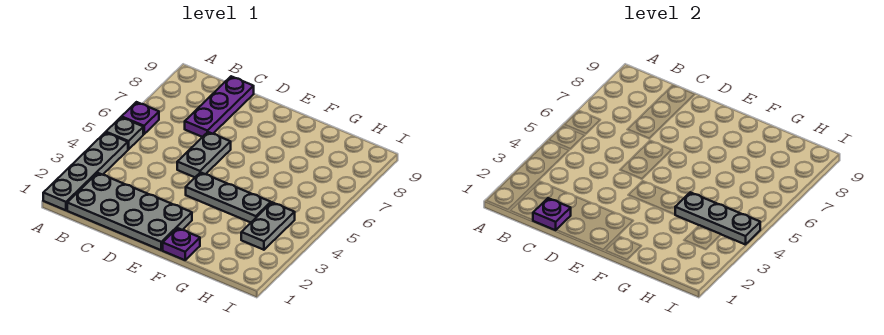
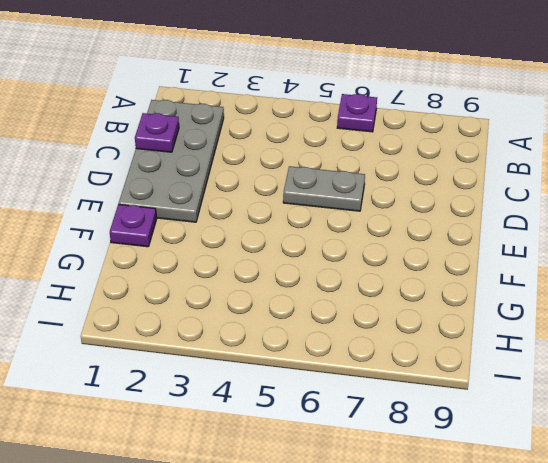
none -> grey plate A1:A4 level 1
none -> grey plate A5 level 1

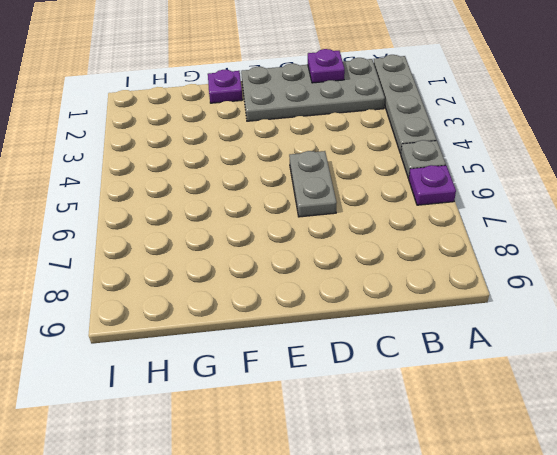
none -> purple plate C7:C9 level 1
none -> grey plate E4:G4 level 1

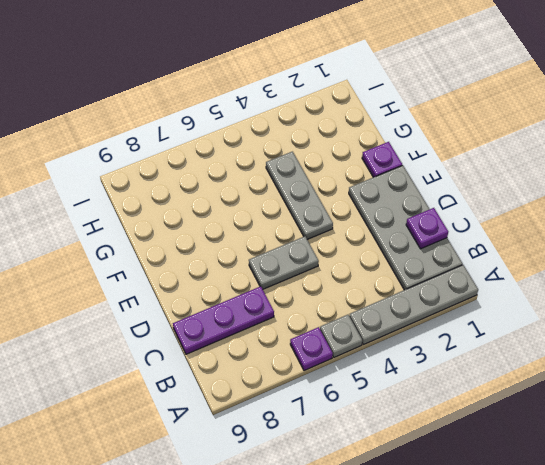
none -> grey plate H3:H4 level 1
none -> grey plate G4:I4 level 2

